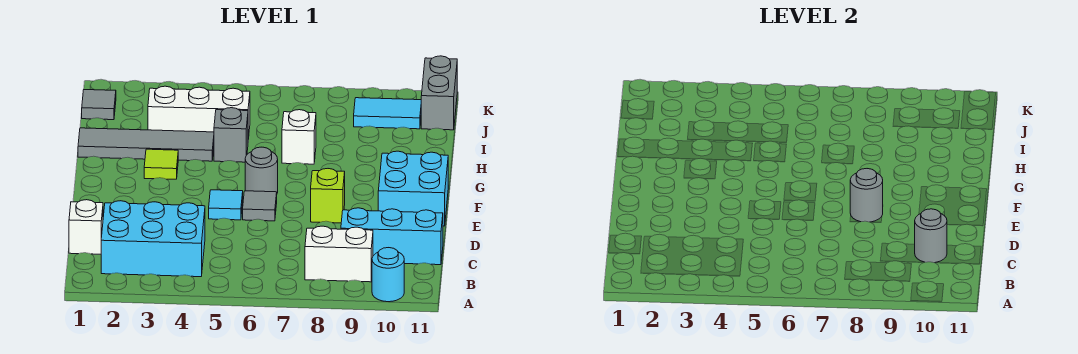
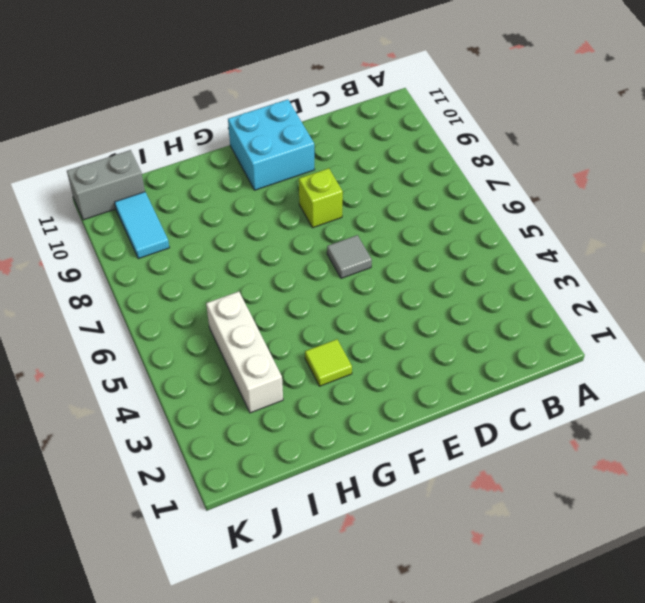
none -> cyan round brick A10 level 1
none -> cyan brick B2:C4 level 1
none -> white brick B8:B9 level 1

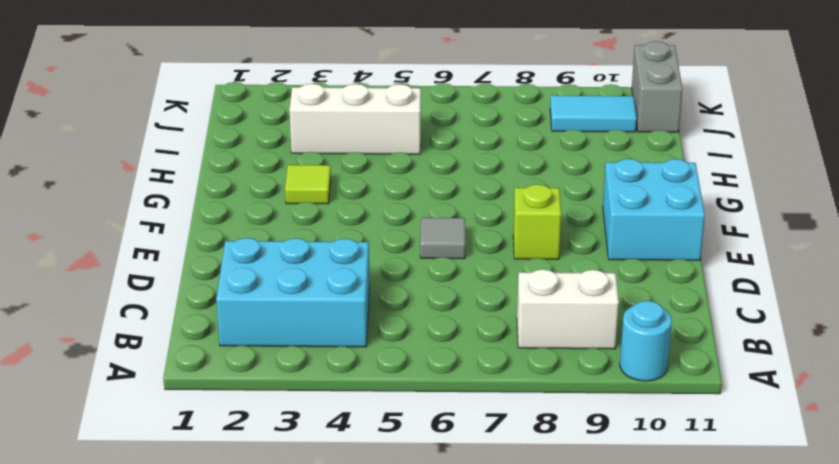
none -> white brick C1 level 1
none -> cyan brick C9:C11 level 1
none -> cyan tile E5 level 1

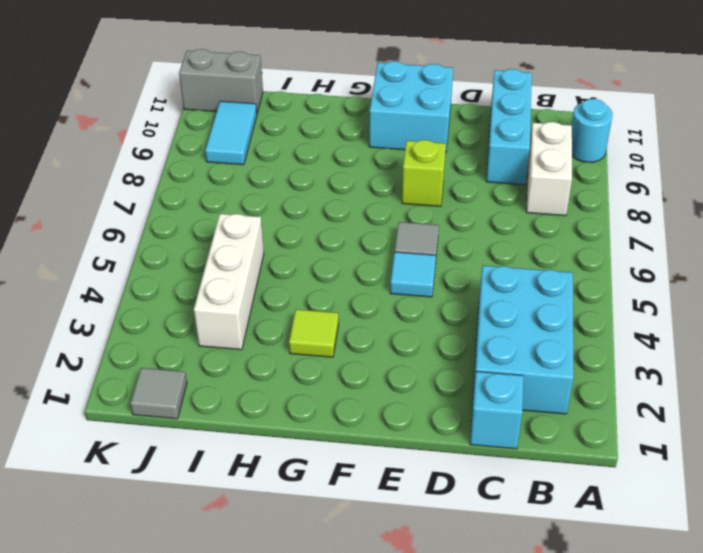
cyan brick C1 level 1 -> white brick C1 level 1
none -> grey round brick F6 level 1
none -> grey tile H1:H4 level 1
none -> grey brick H5 level 1

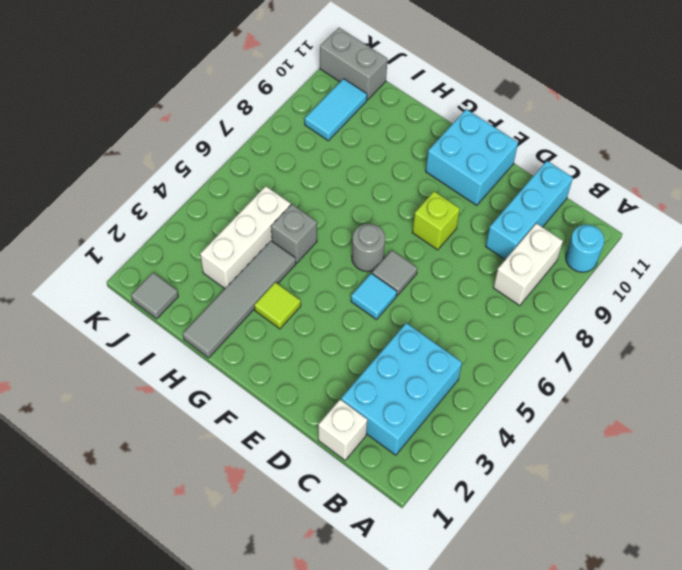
none -> white brick H7 level 1
none -> grey round brick C10 level 2
none -> grey round brick E8 level 2

